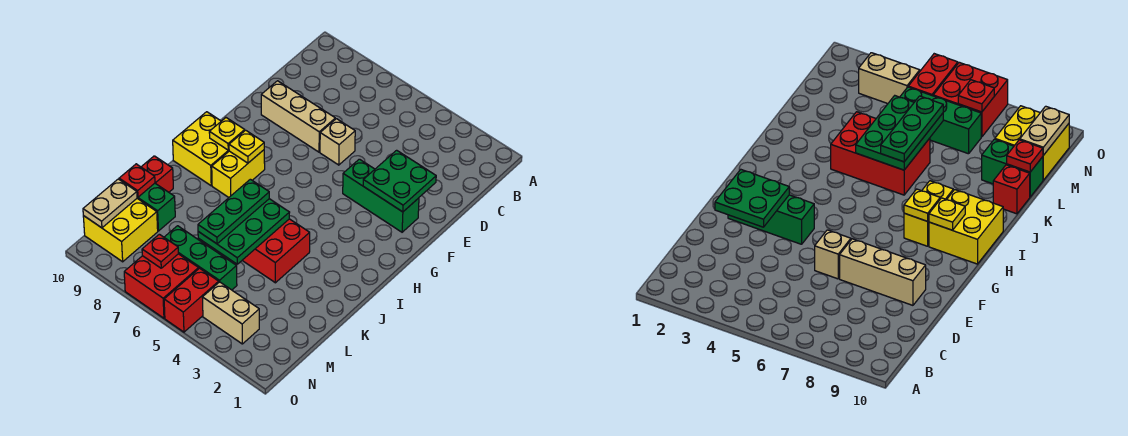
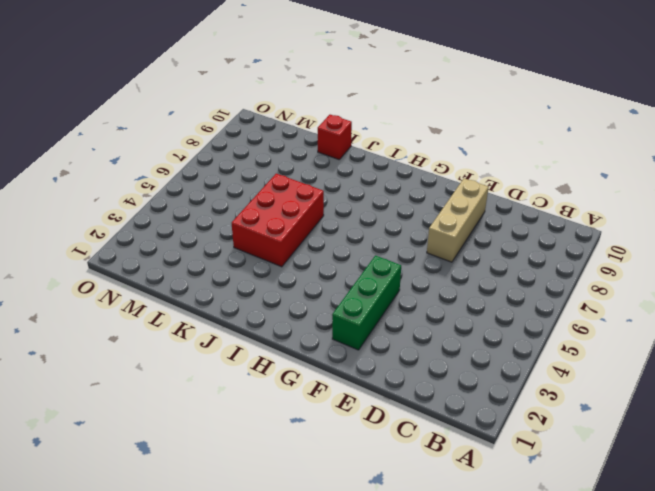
none -> tan brick E6 level 1
none -> yellow brick H8:I8 level 1
none -> yellow brick H9:I10 level 1

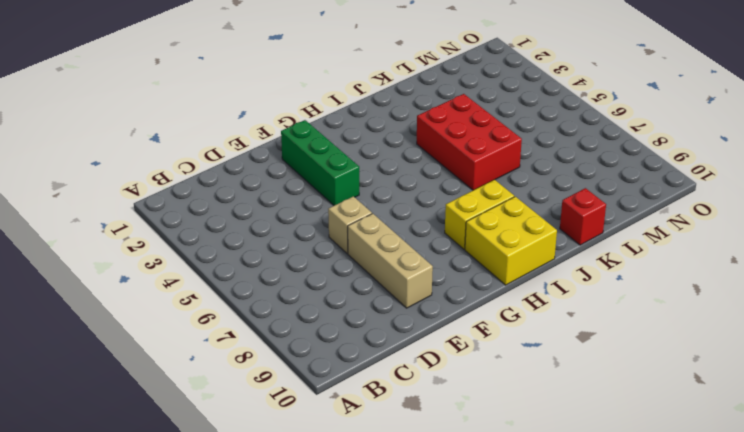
none -> green brick L9:L10 level 1
none -> green brick M5:M7 level 1
none -> yellow brick M9:N10 level 1

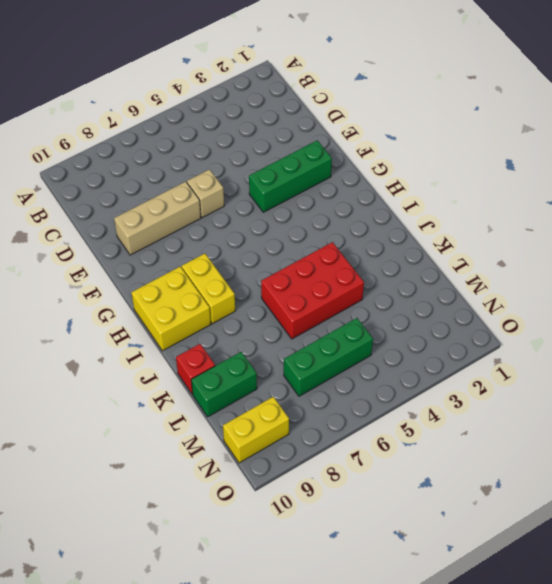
yellow brick N9:N10 level 1 -> yellow brick M9:N10 level 1
none -> tan brick N3:N4 level 1
none -> red brick N5:O5 level 1
none -> red brick N6:O7 level 1

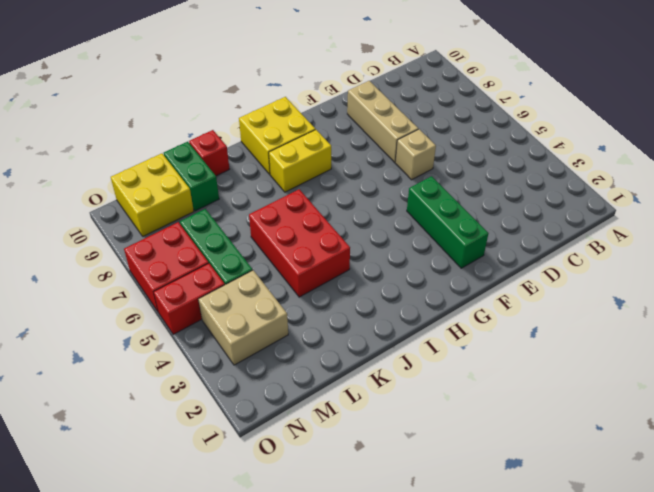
tan brick M3:N4 level 1 -> tan brick N3:N4 level 1
none -> green plate E2:F3 level 2
none -> yellow plate H8 level 2
none -> yellow plate H9 level 2

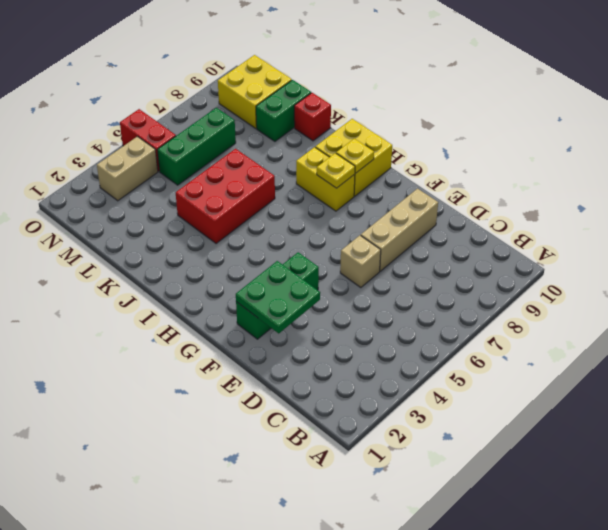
none -> red brick N6:O7 level 1
none -> green plate J5:L6 level 2
none -> red plate L10 level 2

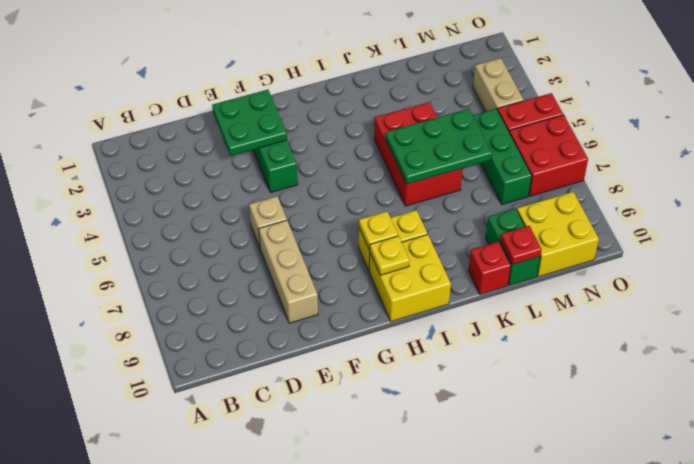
none -> tan plate M10:N10 level 2
none -> red plate N7 level 2
none -> green plate J6:L6 level 3

